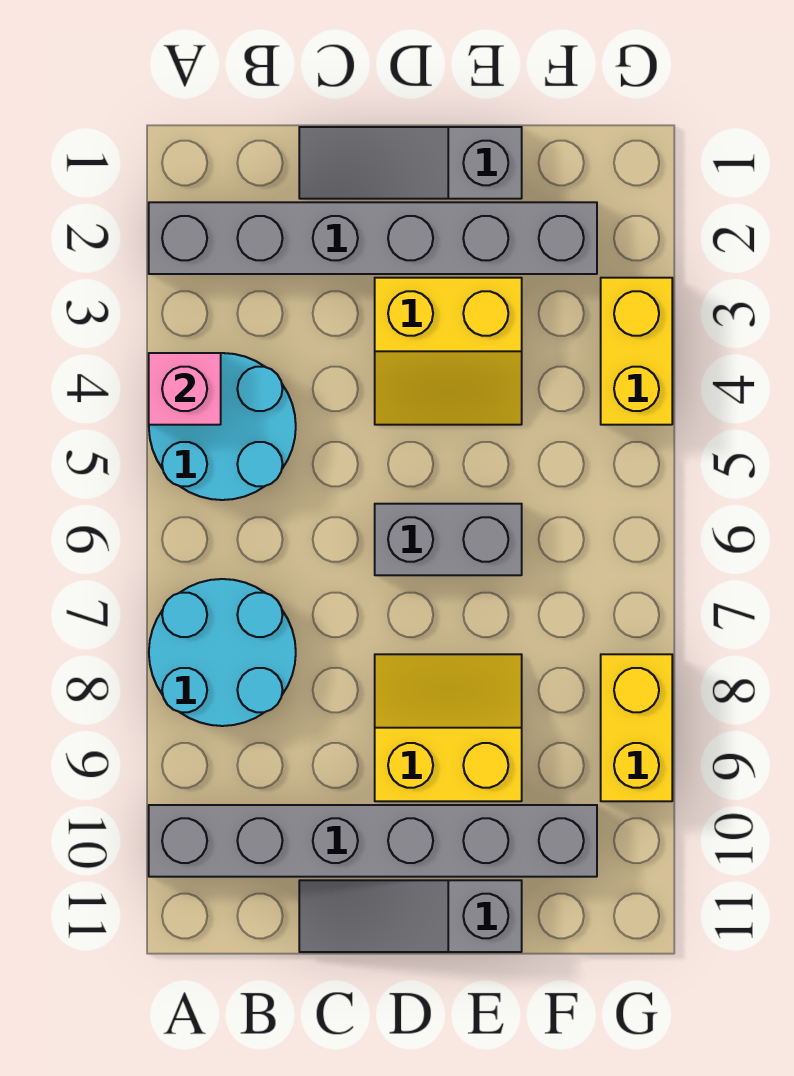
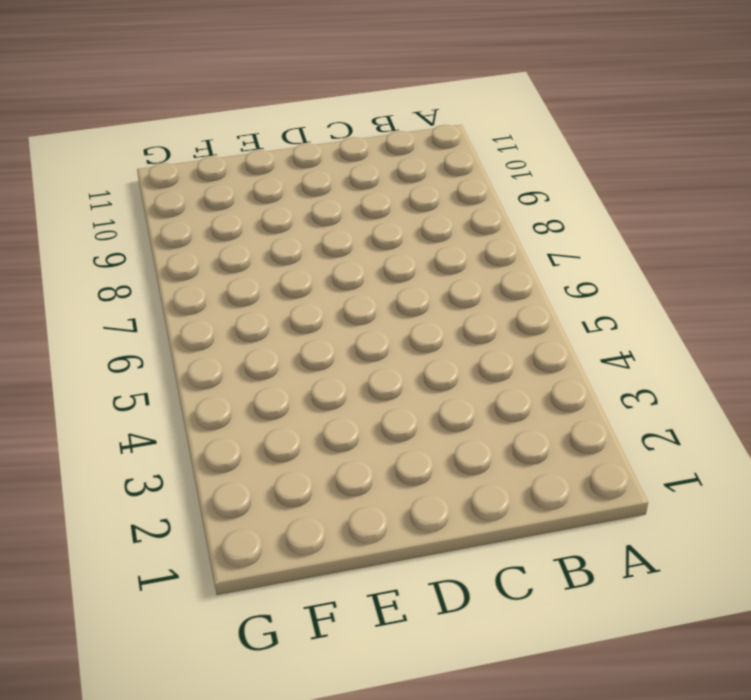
none -> grey brick A2:F2 level 1
none -> cyan round brick A4:B5 level 1
none -> cyan round brick A7:B8 level 1

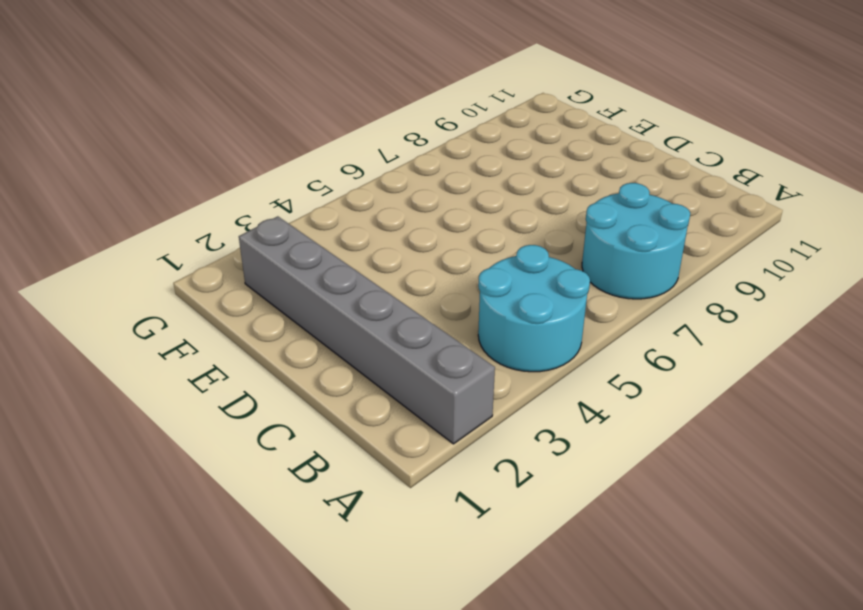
none -> grey brick A10:F10 level 1
none -> grey slope C1:E1 level 1 top E
none -> grey slope C11:E11 level 1 top E

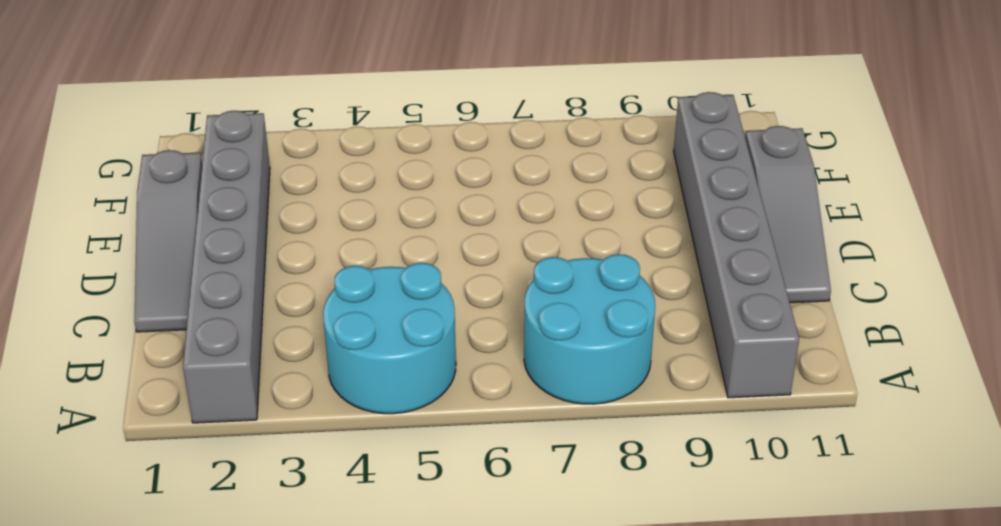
none -> yellow slope D3:E4 level 1 top 3
none -> grey brick D6:E6 level 1
none -> yellow slope D8:E9 level 1 top 9

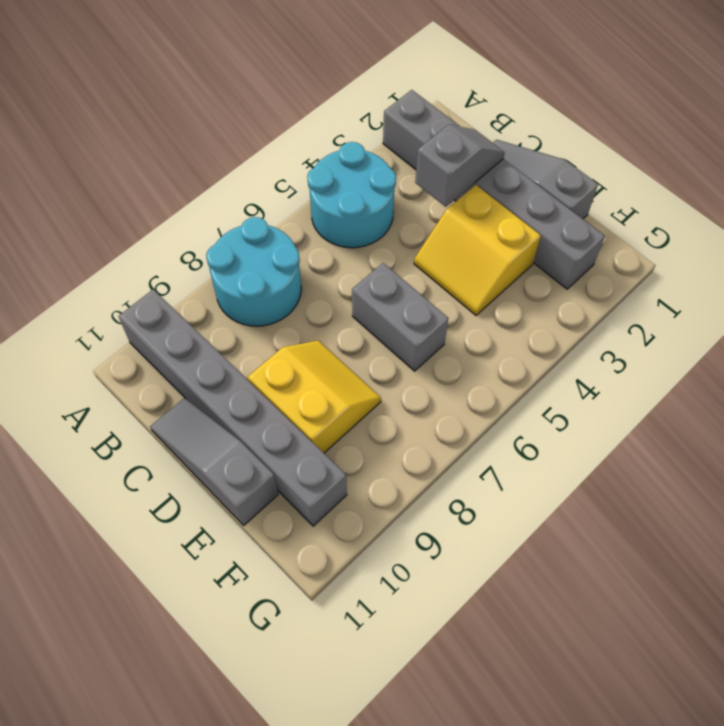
grey slope C2:C3 level 2 top 3 -> none
none -> yellow brick G3:G4 level 1
none -> yellow brick G8:G9 level 1
none -> pink brick A4 level 2

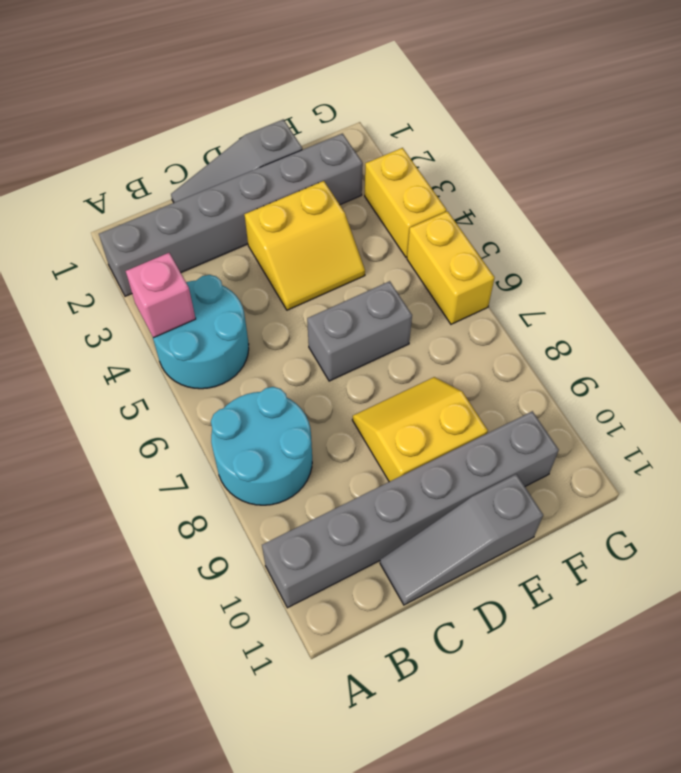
yellow brick G5:G6 level 1 -> yellow brick G8:G9 level 1

